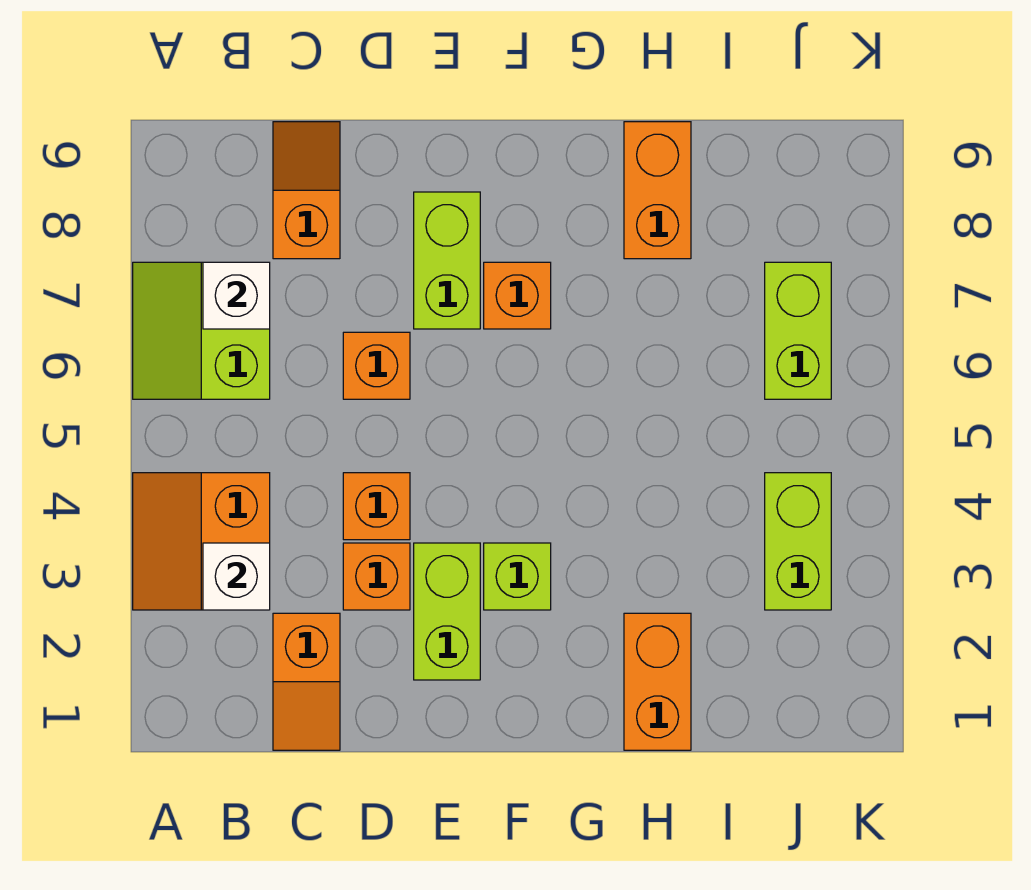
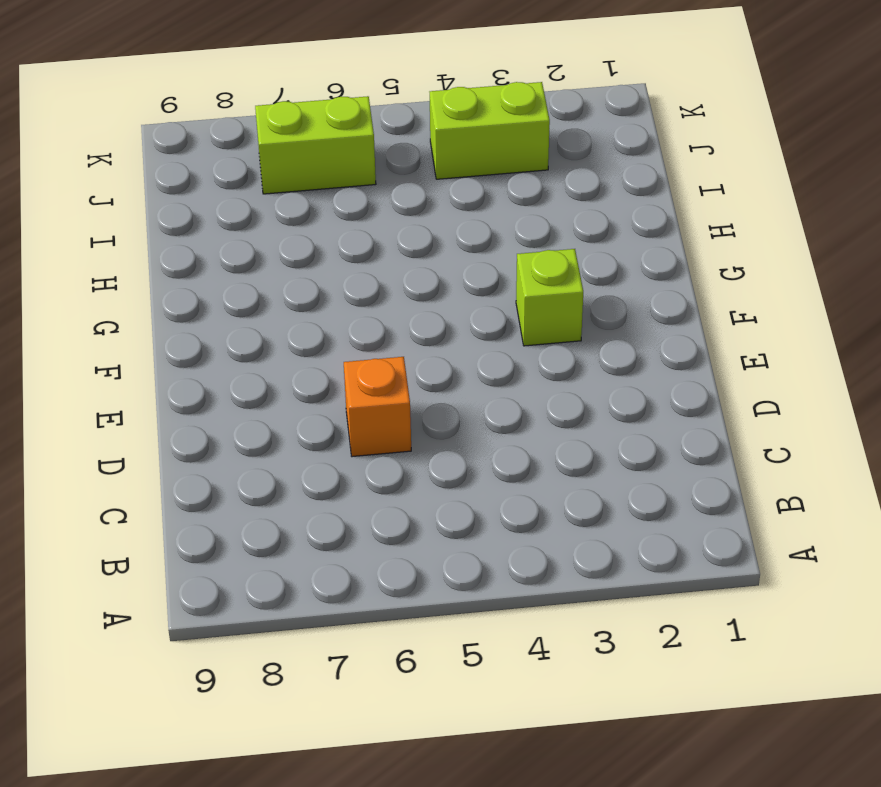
none -> orange slope A3:B4 level 1 top B
none -> lime slope A6:B7 level 1 top B
none -> orange slope C1:C2 level 1 top 2

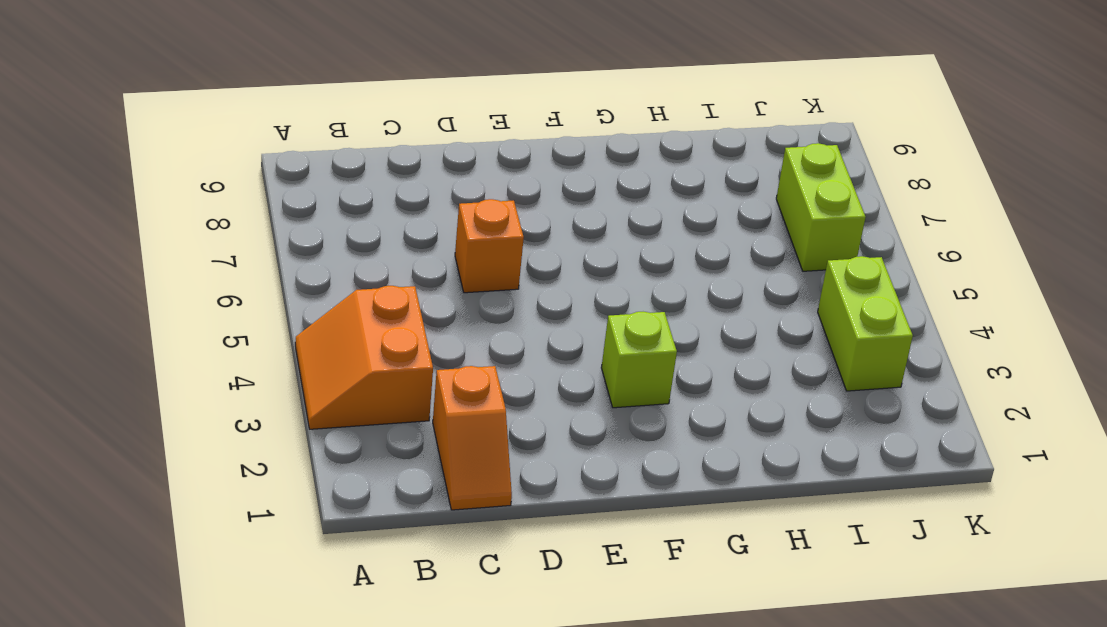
none -> lime slope A6:B7 level 1 top B
none -> orange slope C8:C9 level 1 top 8
none -> orange brick D3 level 1

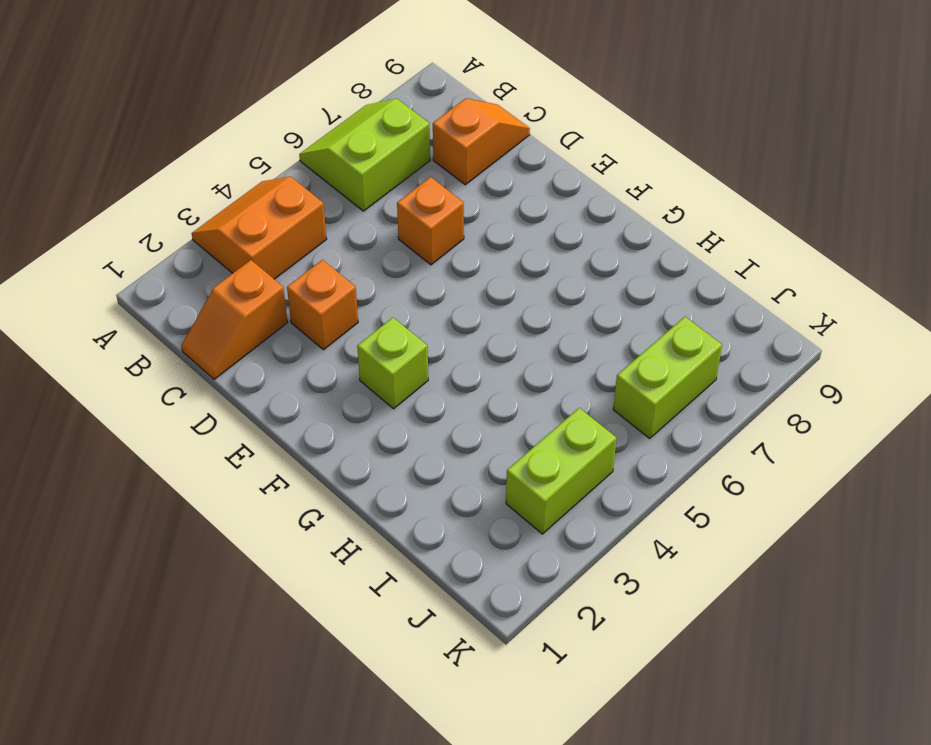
none -> orange brick D4 level 1
none -> lime brick E2:E3 level 1
none -> lime brick E7:E8 level 1

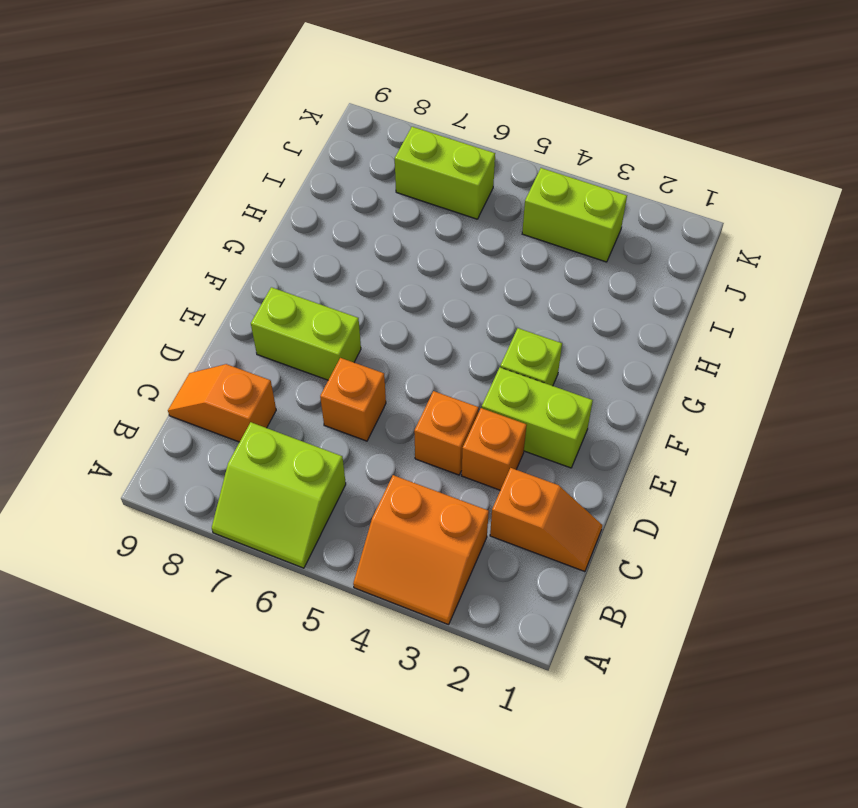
none -> orange brick F7 level 1
none -> orange brick H1:H2 level 1
none -> orange brick H8:H9 level 1

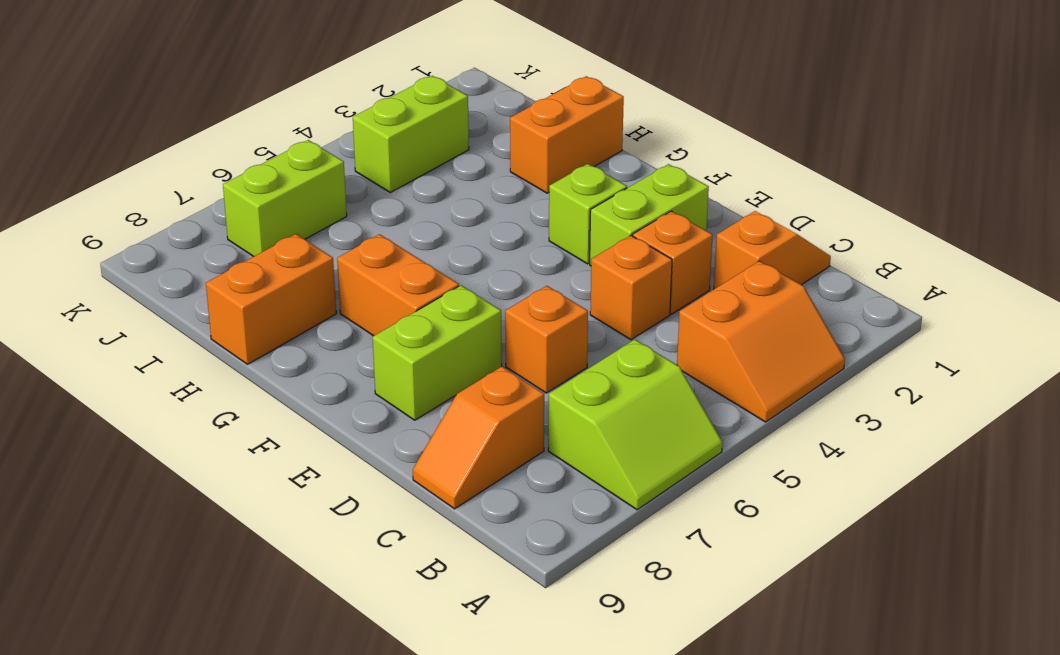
orange brick F7:G7 level 1 -> orange brick F7 level 1
none -> white brick B3 level 2
none -> white brick B7 level 2

